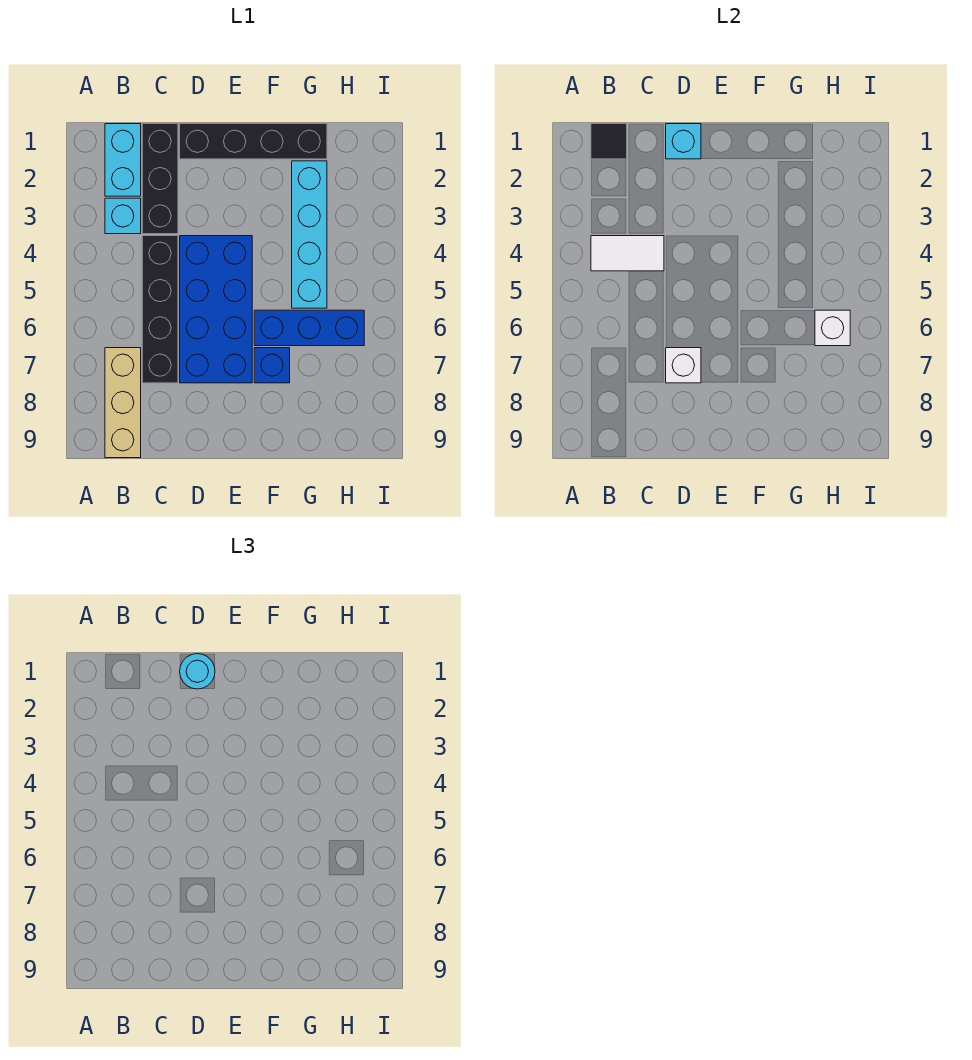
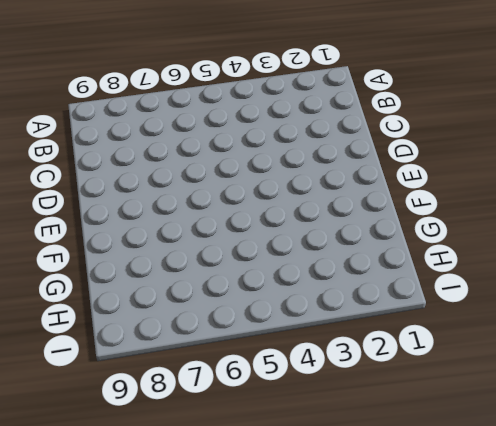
none -> cyan brick B1:B2 level 1
none -> cyan brick B3 level 1
none -> tan brick B7:B9 level 1

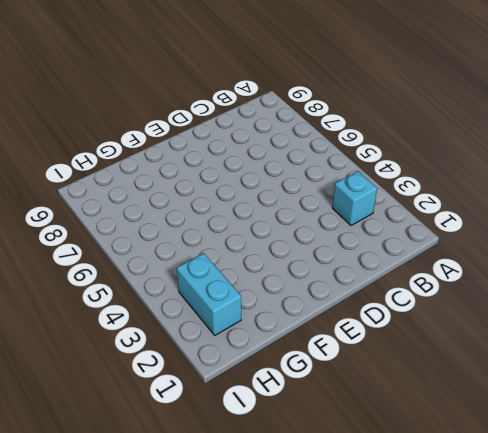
cyan brick H2:H3 level 1 -> cyan brick B1:B2 level 1
none -> tan brick B7:B9 level 1
none -> black brick C1:C3 level 1
none -> black brick C4:C7 level 1

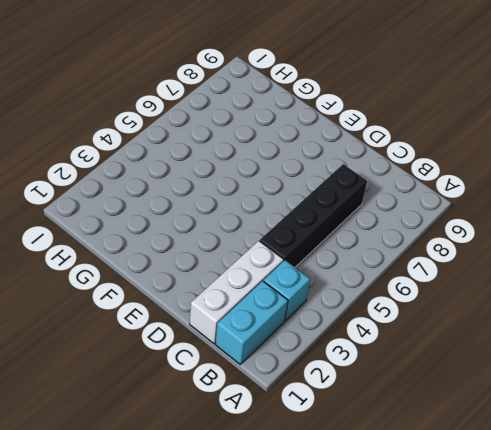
white brick C1:C3 level 1 -> black brick C1:C3 level 1
none -> tan brick B7:B9 level 1
none -> black brick D1:G1 level 1
none -> blue brick D4:E7 level 1

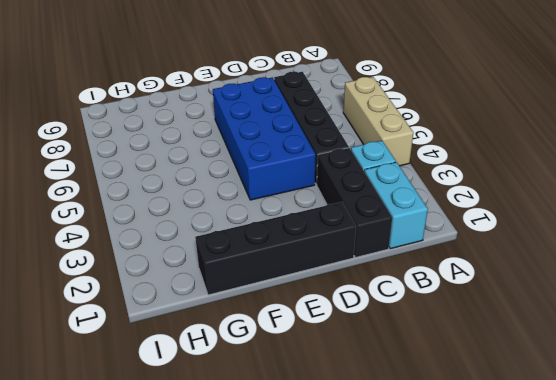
tan brick A4:A6 level 1 -> tan brick B7:B9 level 1
none -> blue brick F6:H6 level 1
none -> blue brick F7 level 1
none -> cyan brick G2:G5 level 1

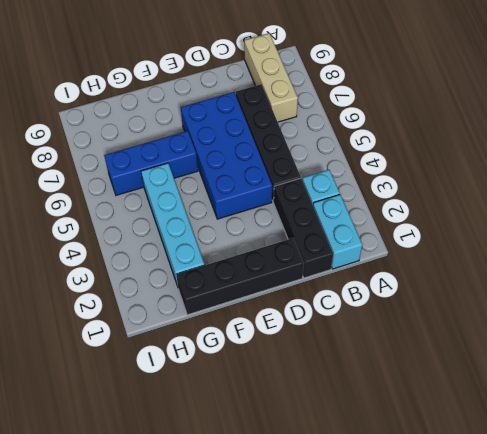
none -> blue brick F7 level 1
none -> black tile B1 level 2
none -> white tile B4:C4 level 2

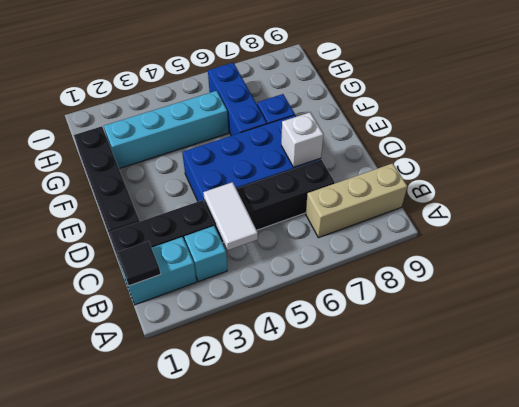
none -> cyan brick D1 level 2
none -> white brick H6 level 2
none -> cyan round brick D1 level 3

